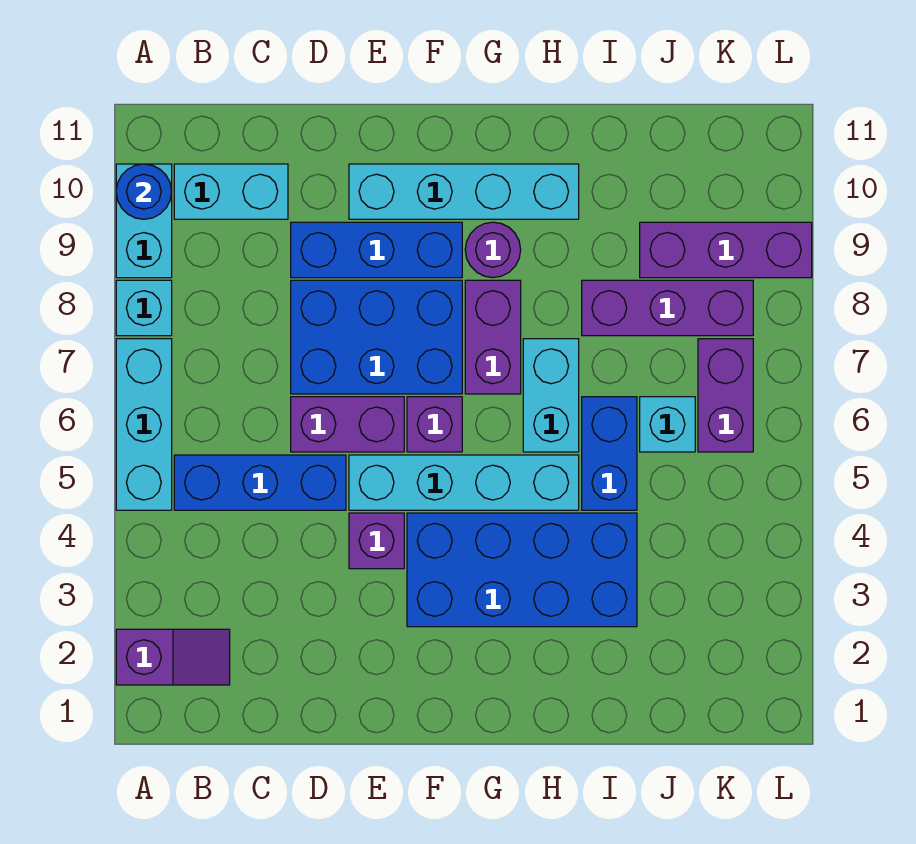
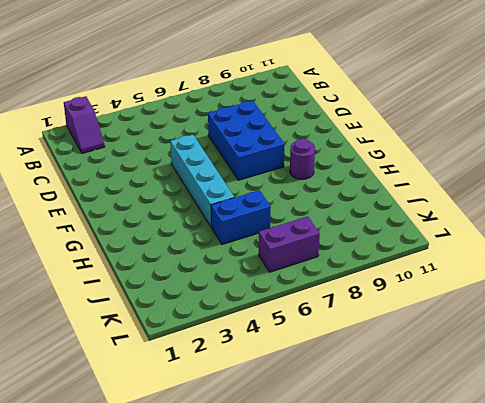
none -> cyan brick A5:A7 level 1
none -> cyan brick A8 level 1
none -> cyan brick A9:A10 level 1

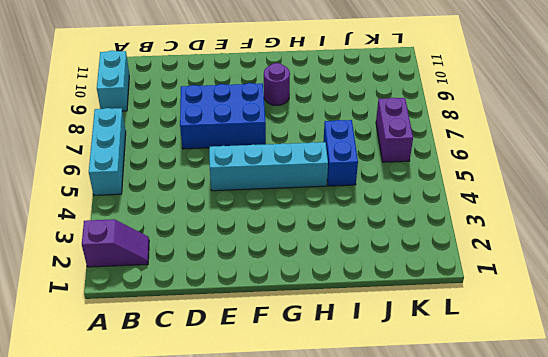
none -> cyan brick A8 level 1
none -> blue brick B5:D5 level 1
none -> cyan brick B10:C10 level 1

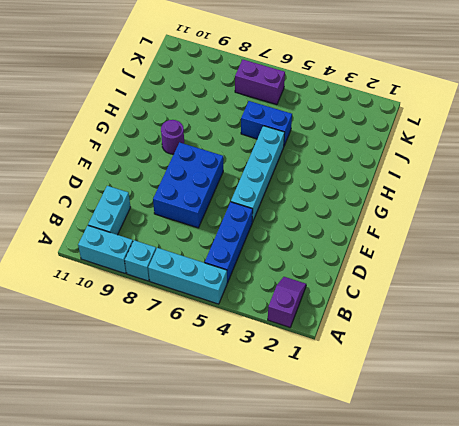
none -> purple brick D6:E6 level 1
none -> blue brick D9:F9 level 1
none -> purple brick E4 level 1

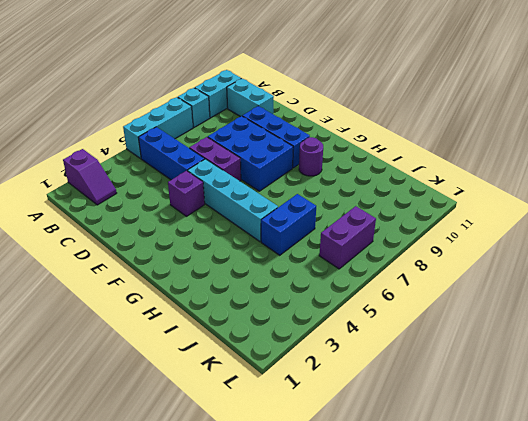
none -> cyan brick E10:H10 level 1
none -> blue brick F3:I4 level 1
none -> purple brick F6 level 1

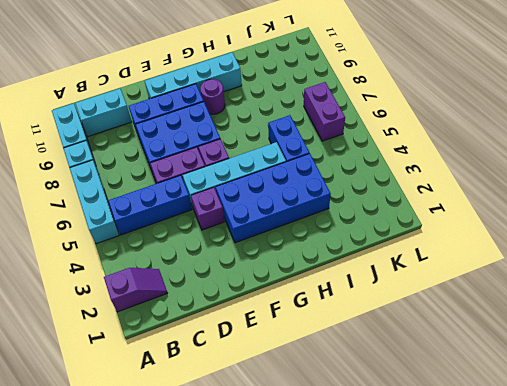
none -> purple brick G7:G8 level 1
none -> cyan brick H6:H7 level 1
none -> purple brick I8:K8 level 1

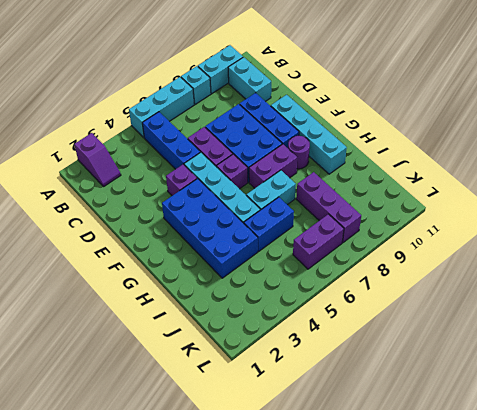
none -> cyan brick J6 level 1
none -> purple brick J9:L9 level 1
none -> blue round brick A10 level 2

